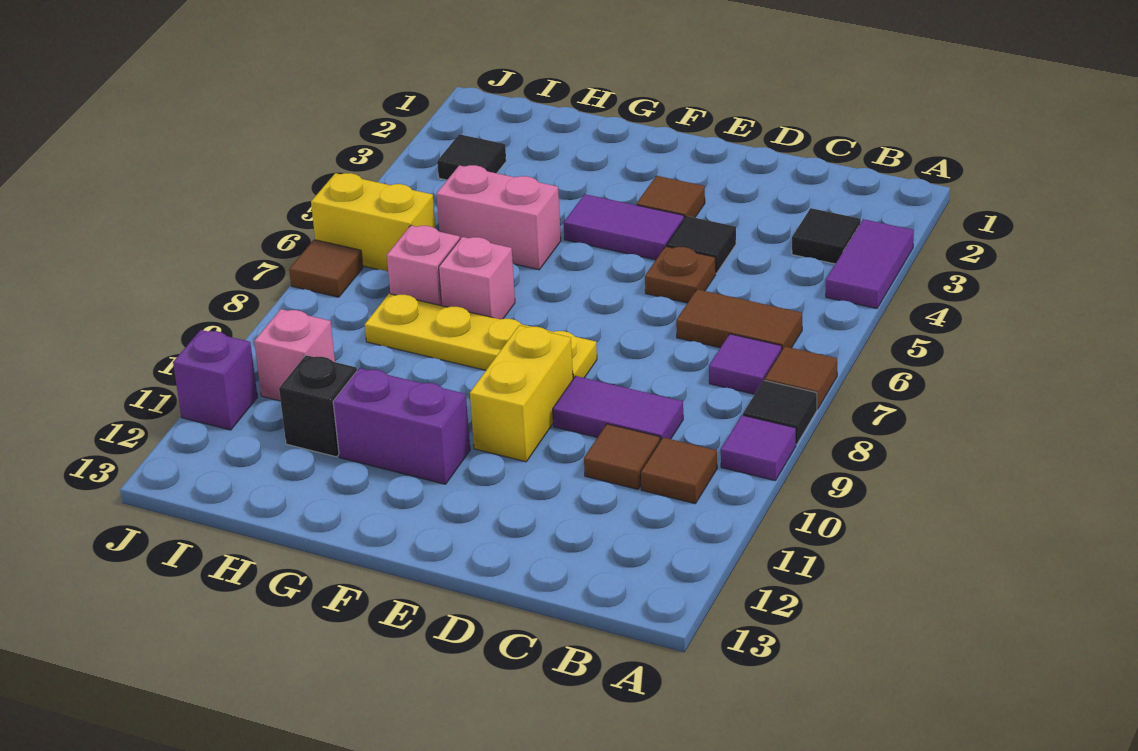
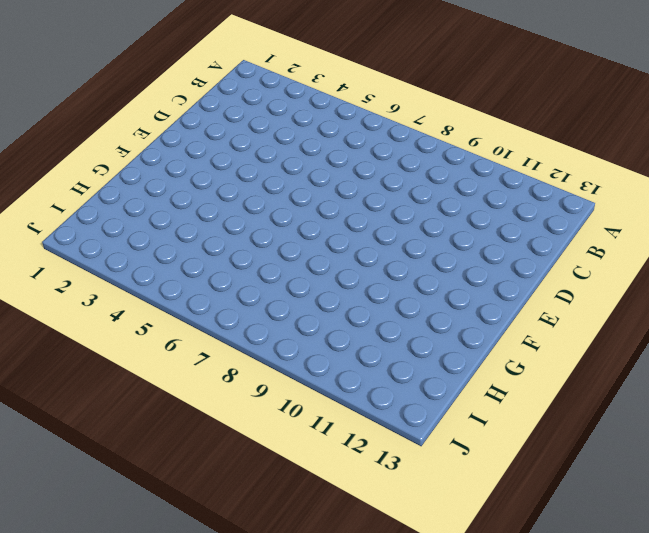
none -> purple tile A3:A4 level 1
none -> brown tile A7 level 1
none -> black tile A8 level 1

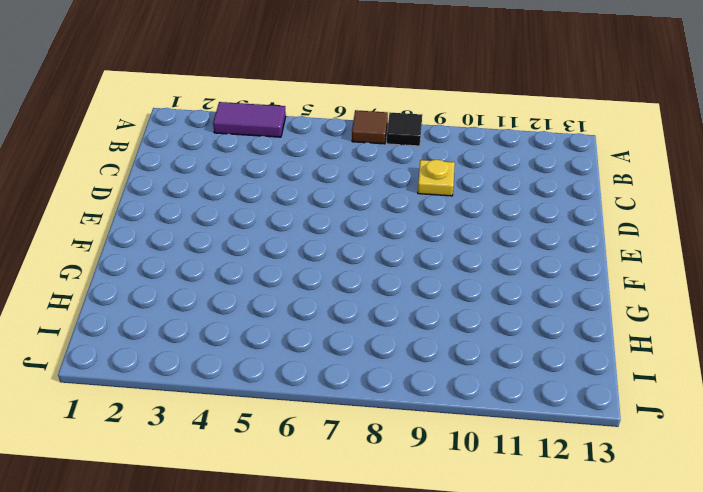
yellow plate C9 level 1 -> purple tile C9:D9 level 1
none -> purple tile A9 level 1
none -> black tile B3 level 1
none -> brown tile B6:C6 level 1

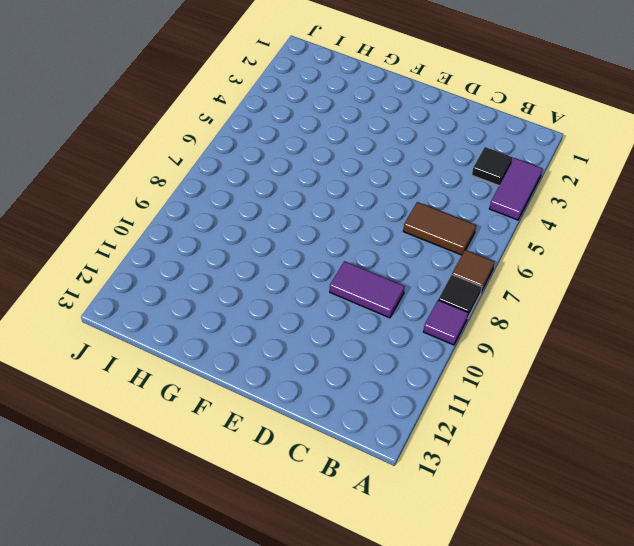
none -> purple tile B7 level 1
none -> brown tile B10 level 1
none -> brown tile C10 level 1

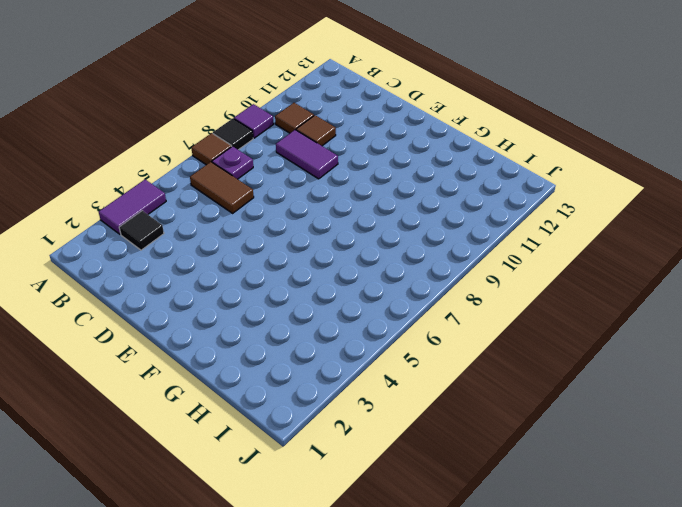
purple plate B7 level 1 -> purple tile B7 level 1
none -> black tile D4 level 1
none -> brown plate D5 level 1
none -> brown tile E3 level 1

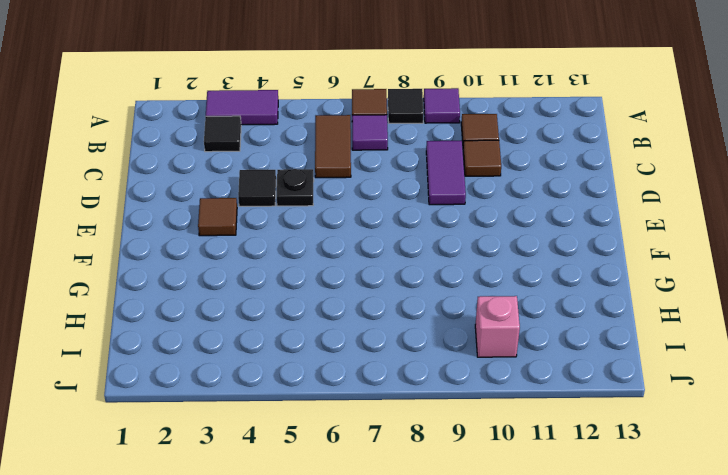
black plate D5 level 1 -> brown plate D5 level 1
none -> purple tile E4:F4 level 1
none -> yellow plate E8:H8 level 1
none -> yellow brick E9:E10 level 1

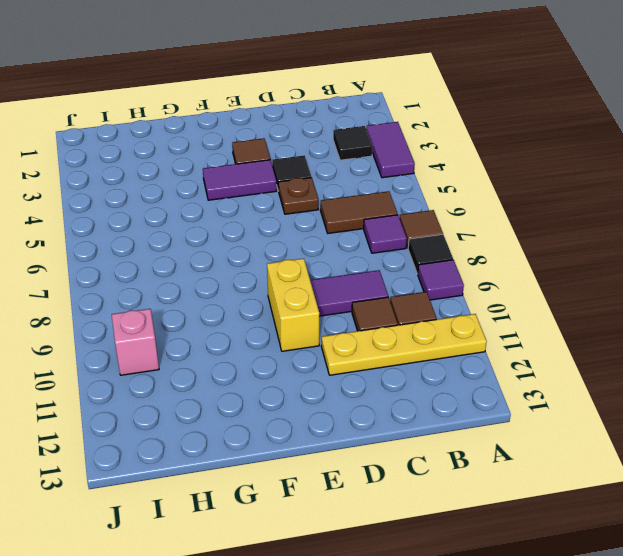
yellow plate A11:D11 level 1 -> yellow plate E8:H8 level 1
none -> purple brick F11:G11 level 1
none -> pink brick G5:H5 level 1
none -> pink brick G7 level 1

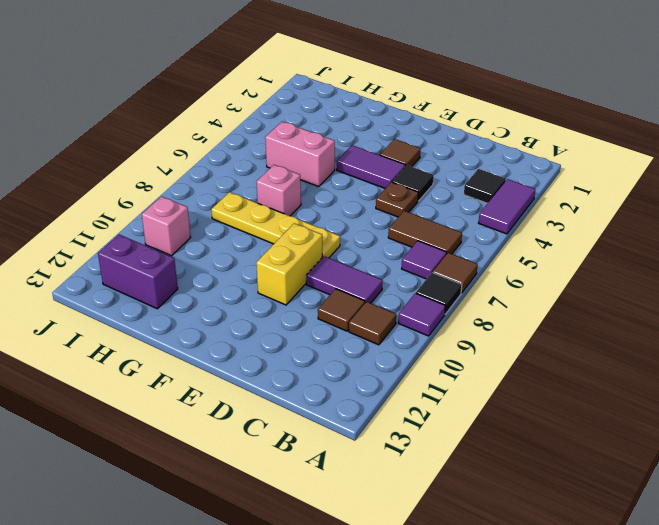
purple brick H12:I12 level 1 -> purple brick F11:G11 level 1
none -> pink brick H7 level 1
none -> black brick H11 level 1
none -> black tile I3 level 1

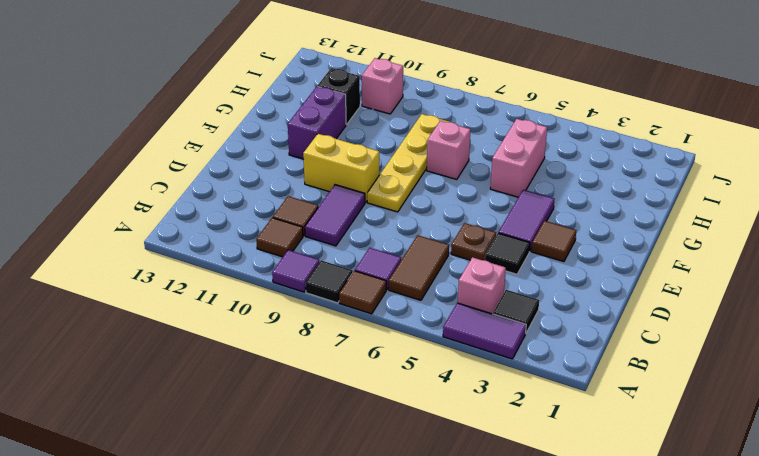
pink brick B4 level 1 -> pink brick H7 level 1
none -> black tile I3 level 1
none -> yellow brick I6:J6 level 1
none -> brown tile J7 level 1

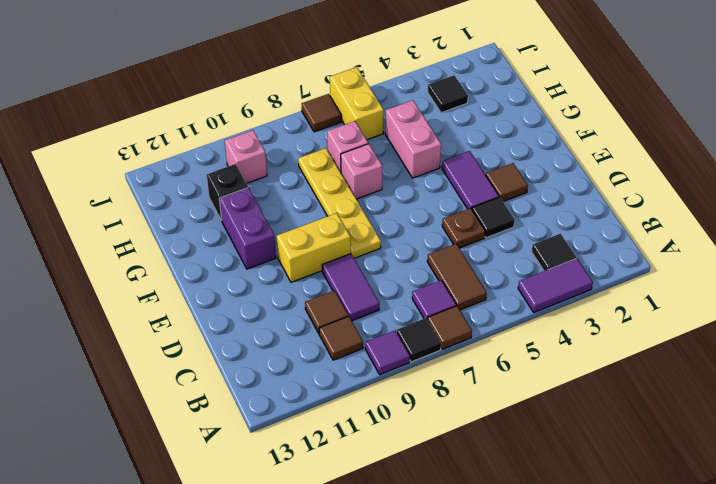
none -> purple brick J11 level 1

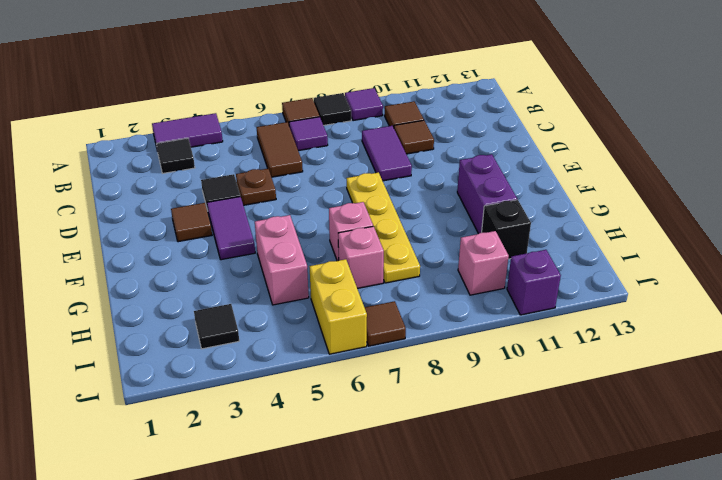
none -> yellow brick E9:E10 level 1

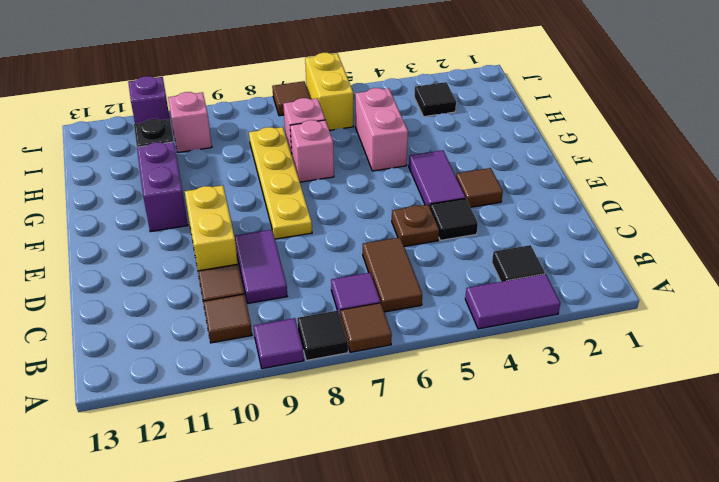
yellow brick D10:E10 level 1 -> yellow brick E9:E10 level 1

